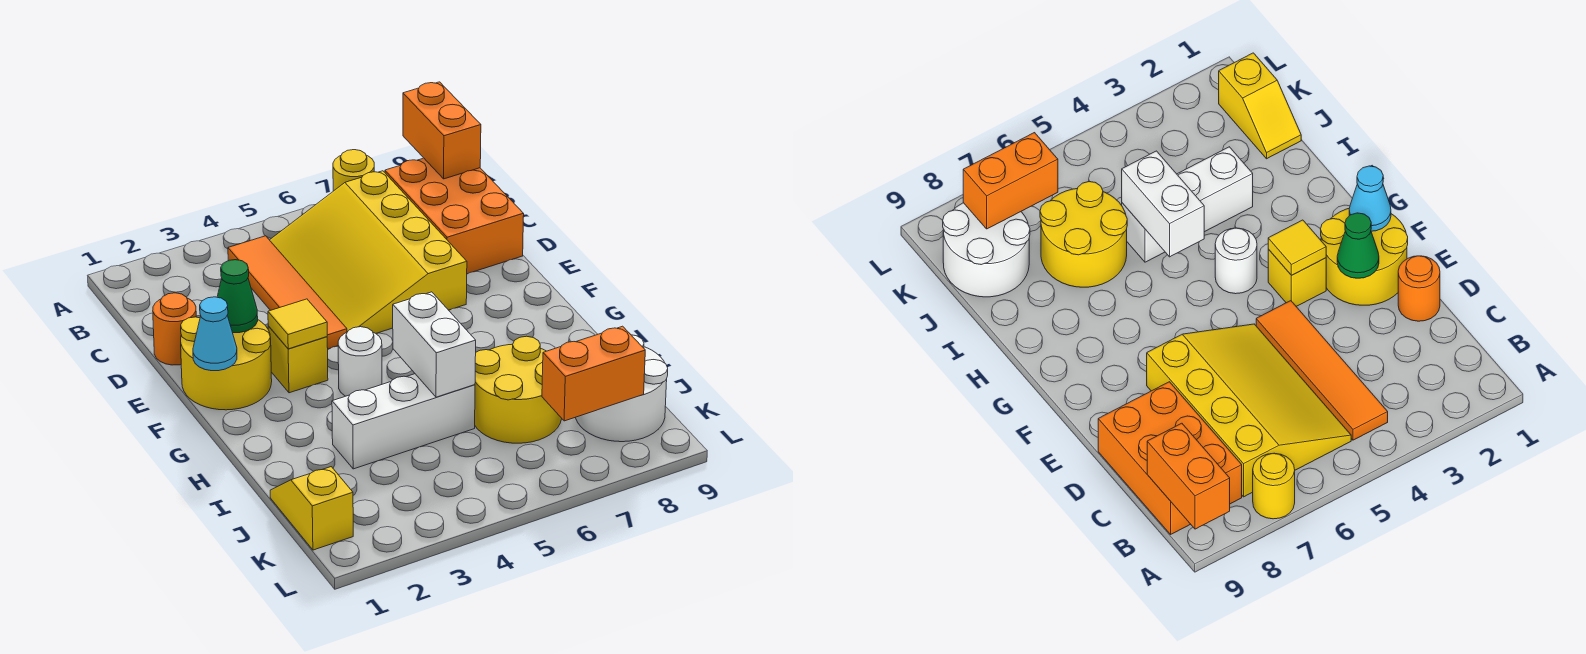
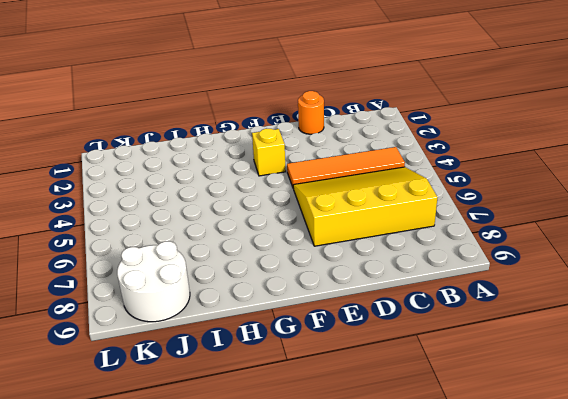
none -> yellow round brick A7 level 1
none -> orange brick B8:D9 level 1
none -> yellow round brick E1:F2 level 1

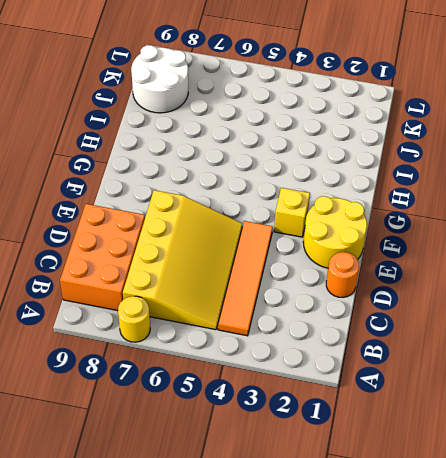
none -> white round brick G4 level 1
none -> white brick I3:I5 level 1
none -> yellow round brick I6:J7 level 1

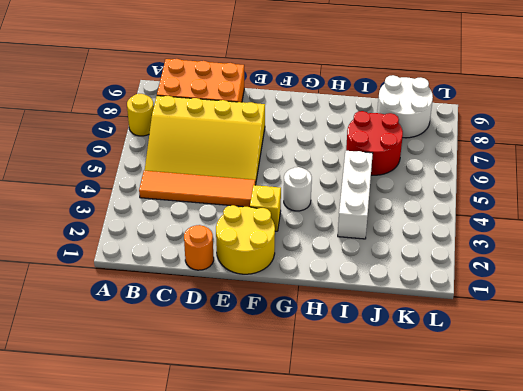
red round brick I6:J7 level 1 -> yellow round brick I6:J7 level 1
none -> yellow slope J1:K1 level 1 top K
none -> orange brick A9:B9 level 2
none -> green cone E2 level 2

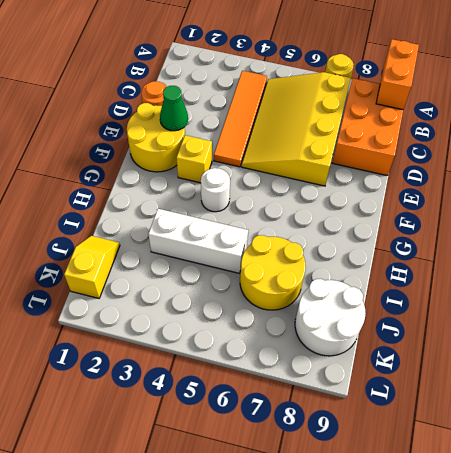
none -> cyan cone F1 level 2
none -> yellow tile F3 level 2
none -> white brick H5:I5 level 2

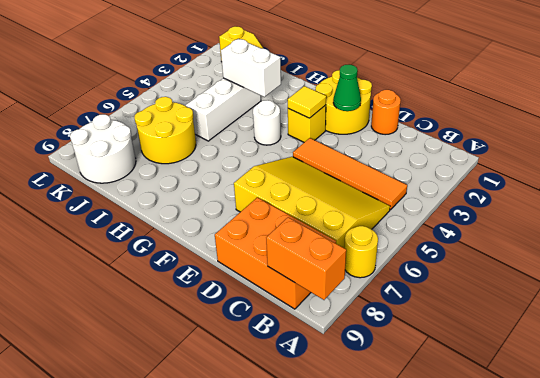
white brick H3:I3 level 2 -> white brick H5:I5 level 2
none -> cyan cone F1 level 2
none -> orange brick K7:K8 level 2

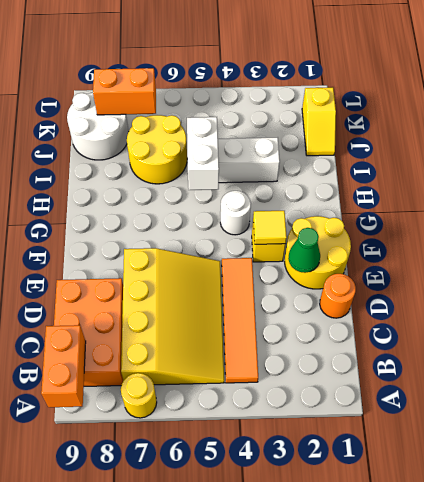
none -> cyan cone F1 level 2

